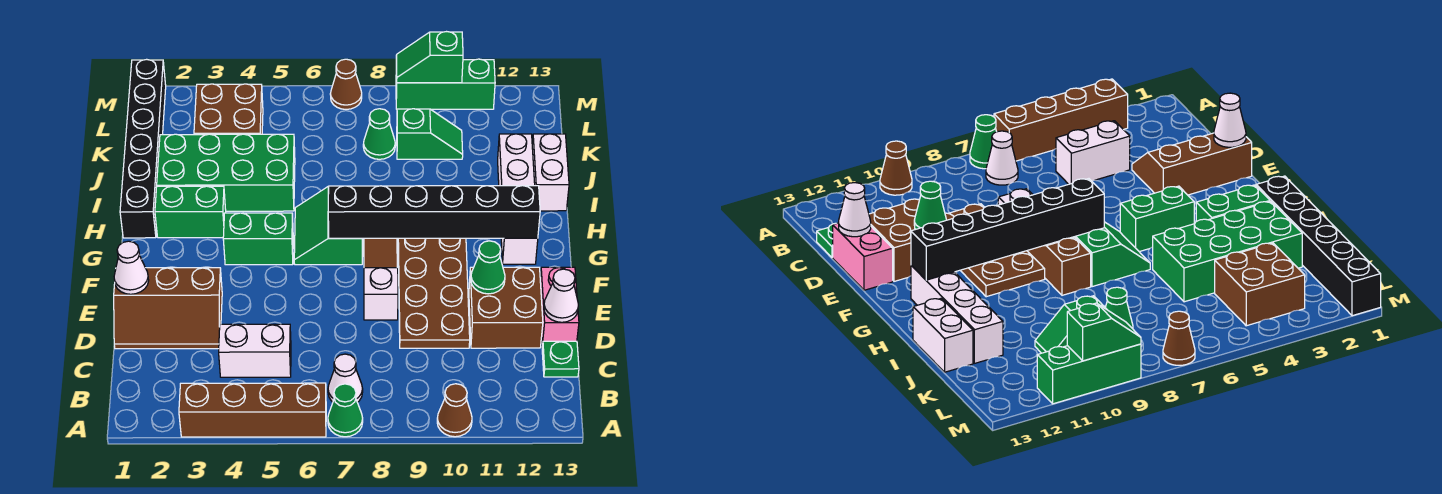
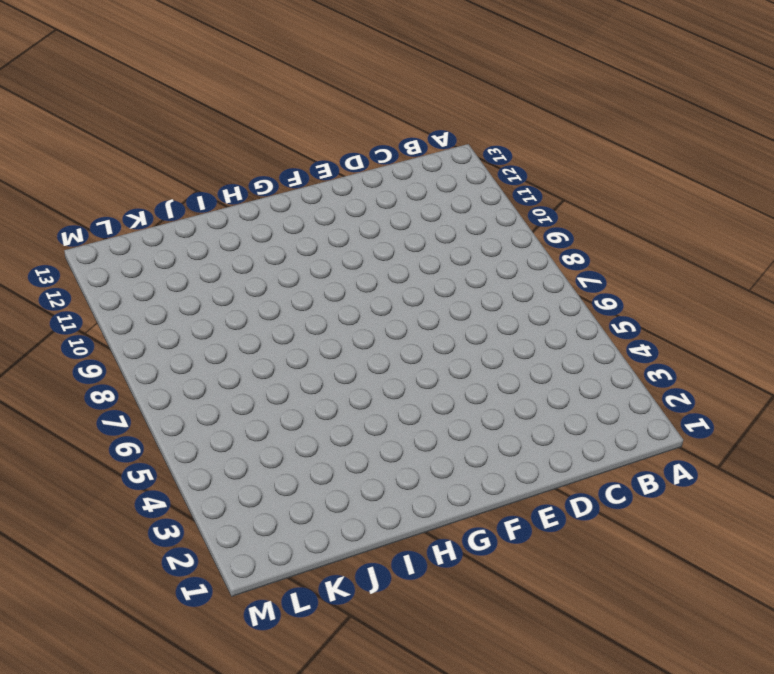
none -> brown brick A3:A6 level 1
none -> green cone A7 level 1
none -> brown cone A10 level 1

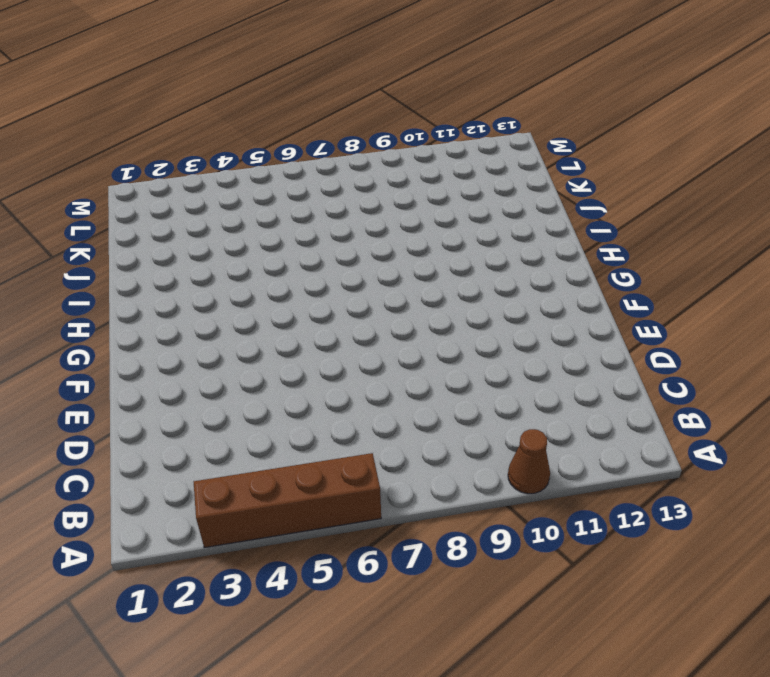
none -> green cone A7 level 1
none -> white cone B7 level 1
none -> white brick C4:C5 level 1

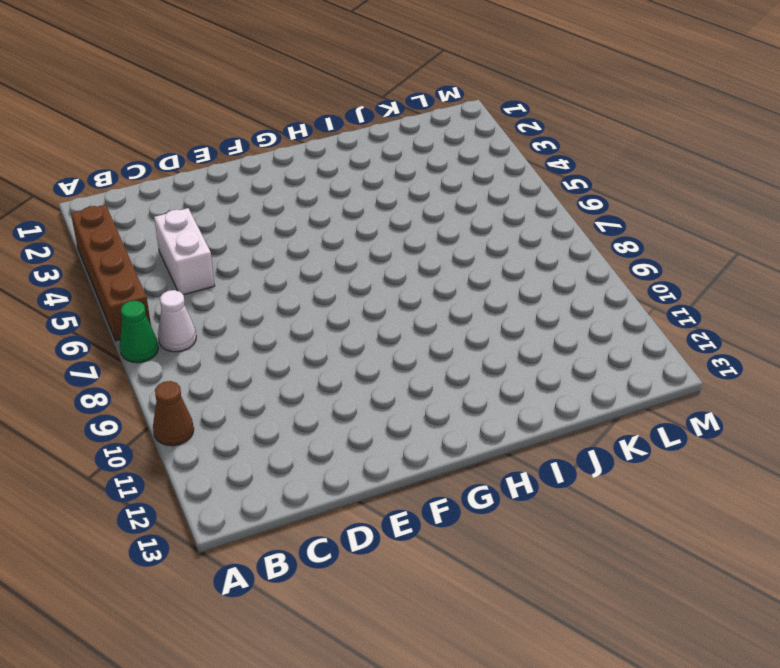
none -> green plate C13 level 1
none -> brown slope D1:E3 level 1 top E
none -> brown plate D9:G10 level 1

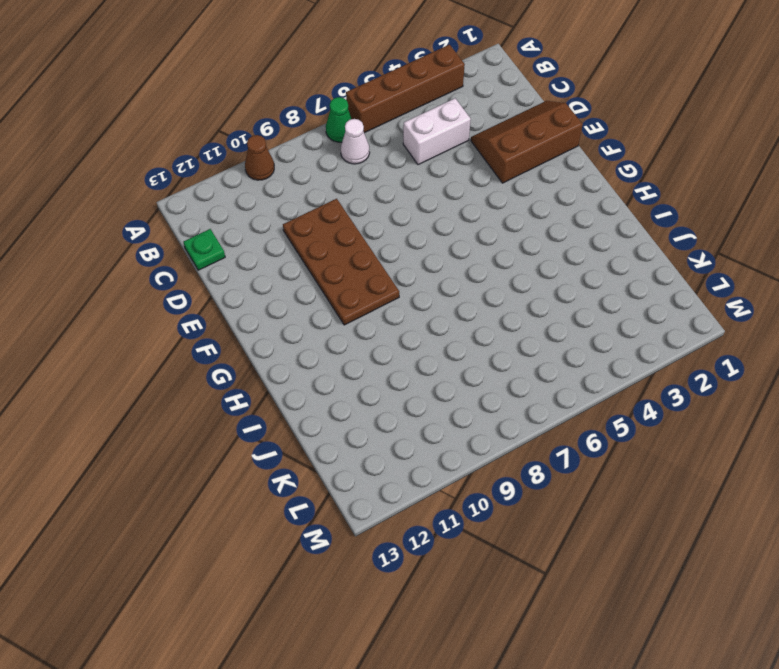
none -> brown brick D11:E12 level 1
none -> pink brick D13:E13 level 1
none -> white brick E8 level 1

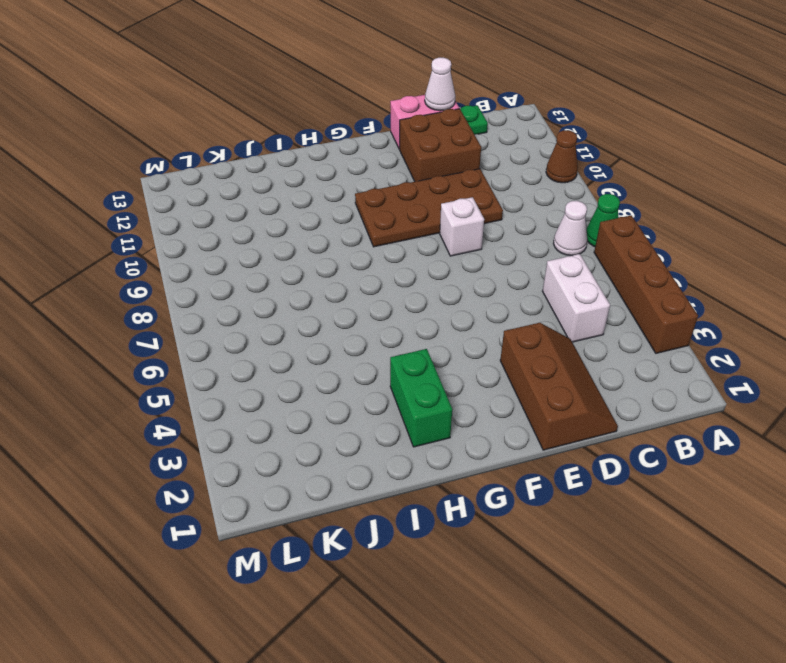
none -> brown slope F8:H8 level 1 top H
none -> green brick G4:G5 level 1
none -> green slope G6:H7 level 1 top 7

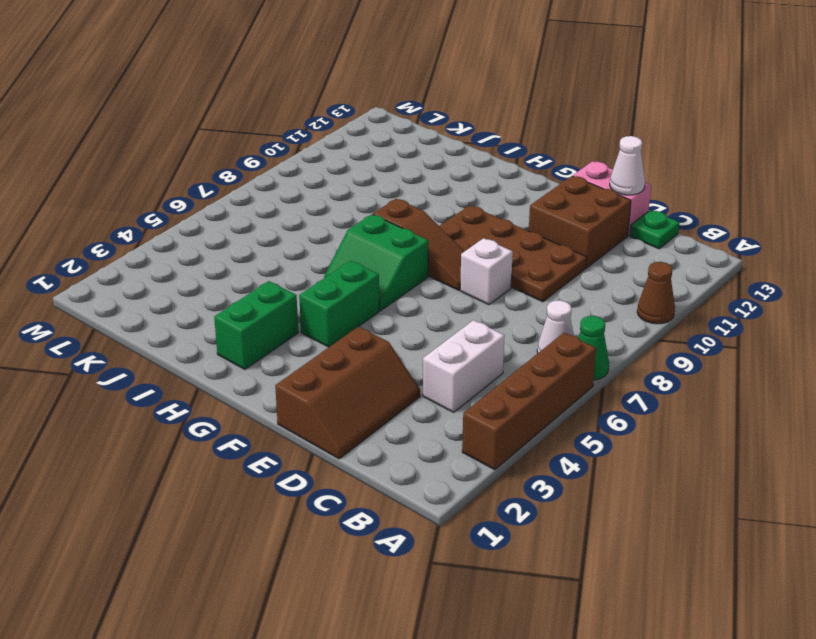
none -> white brick G12:J12 level 1
none -> black brick H1:M1 level 1
none -> green brick I2:J5 level 1

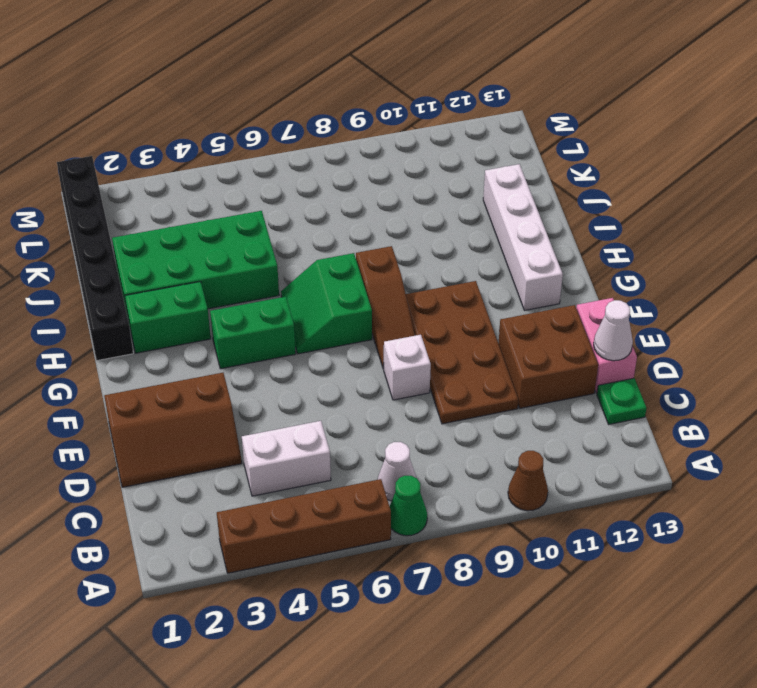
none -> white brick I13:J13 level 1
none -> brown brick K3:L4 level 1
none -> green cone K8 level 1

